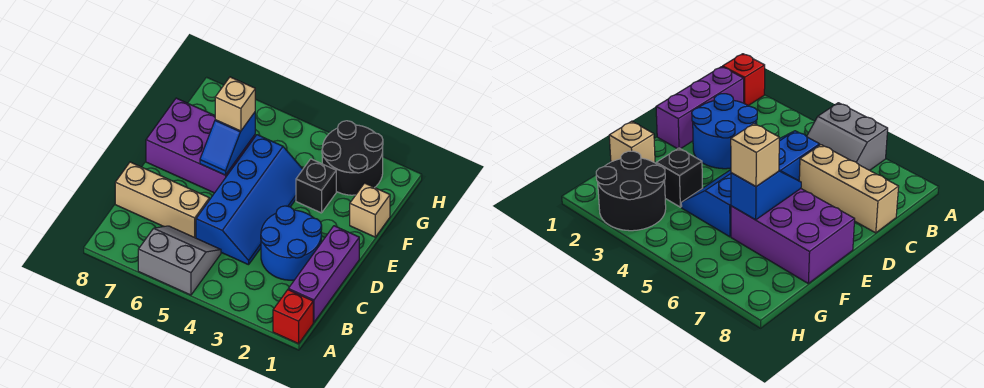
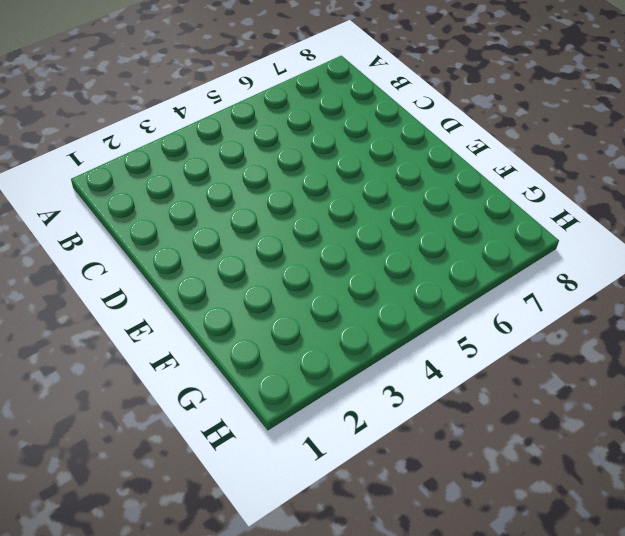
none -> red brick A1 level 1
none -> grey slope A5:B6 level 1 top A
none -> purple brick B1:D1 level 1

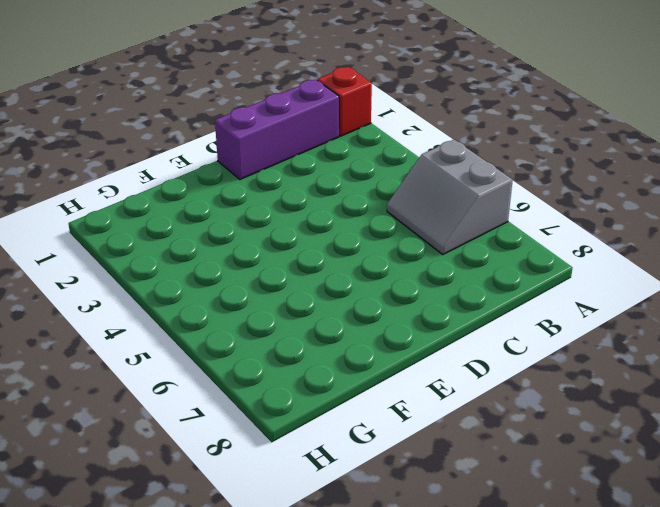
none -> blue round brick C2:D3 level 1
none -> blue slope C4:F5 level 1 top 5
none -> tan brick C6:C8 level 1

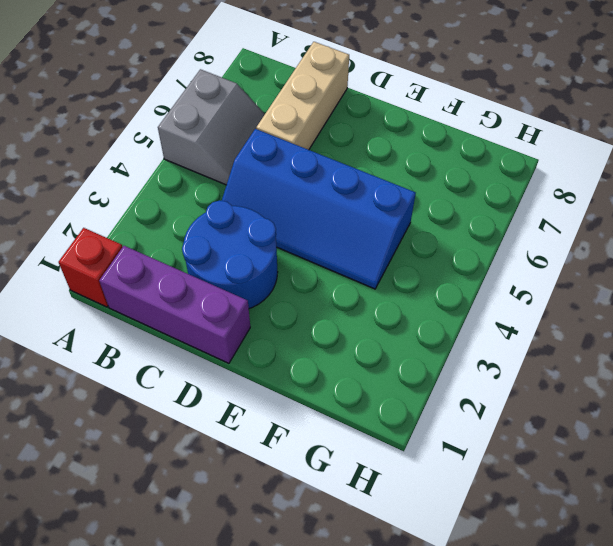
none -> purple brick E6:F8 level 1
none -> tan brick F1 level 1
none -> black brick F3 level 1

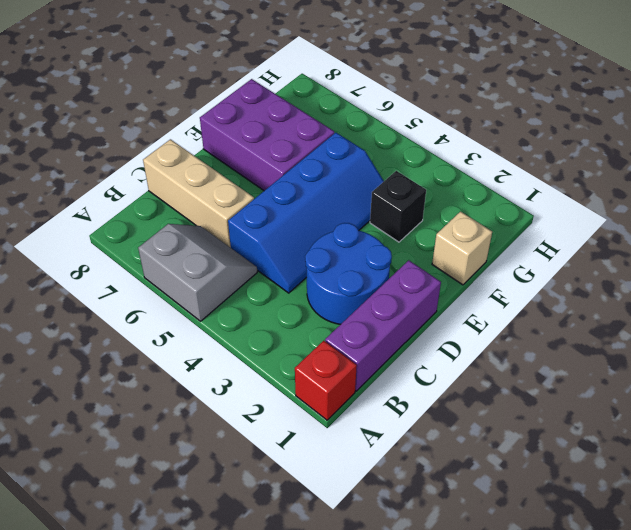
none -> black round brick G2:H3 level 1
none -> blue slope E6:F6 level 2 top F
none -> tan brick F6 level 3

